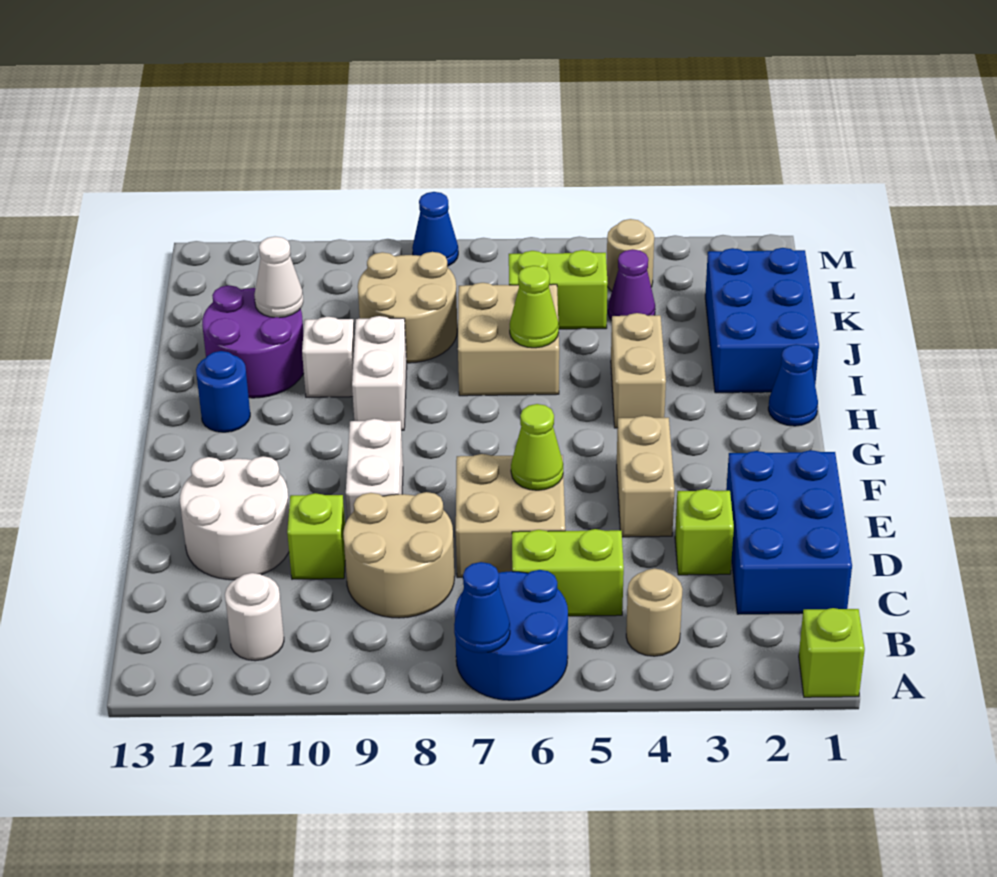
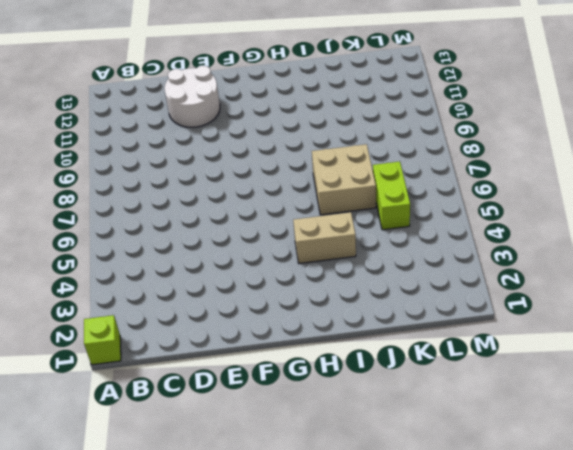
none -> blue round brick A6:B7 level 1
none -> tan round brick B4 level 1
none -> white round brick B11 level 1
none -> blue brick C1:E2 level 1

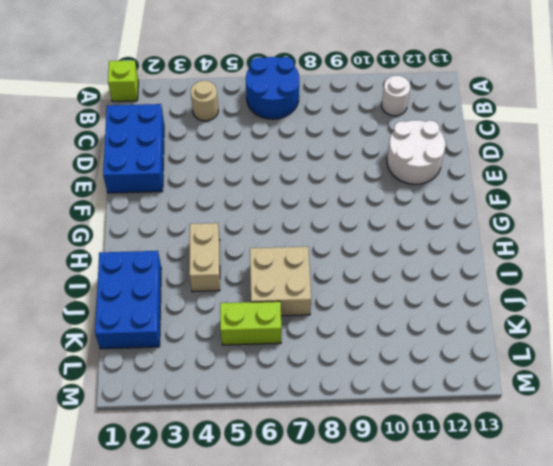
none -> lime brick C5:C6 level 1
none -> tan round brick C8:D9 level 1
none -> lime brick D3 level 1
none -> tan brick D6:E7 level 1

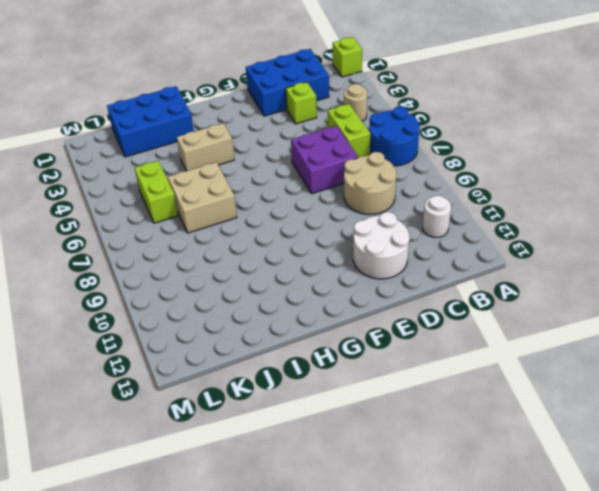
purple brick D6:E7 level 1 -> tan brick D6:E7 level 1
none -> lime brick D10 level 1
none -> tan brick E4:F4 level 1
none -> white brick E9:F9 level 1
none -> blue cone H1 level 1

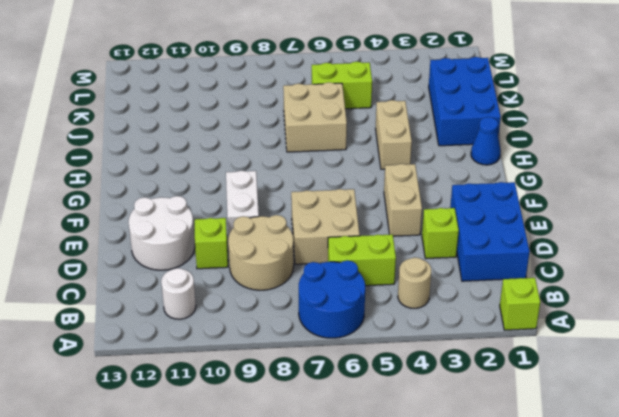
none -> white brick H9:I9 level 1
none -> blue round brick H12 level 1
none -> white brick I10 level 1
none -> purple round brick I11:J12 level 1

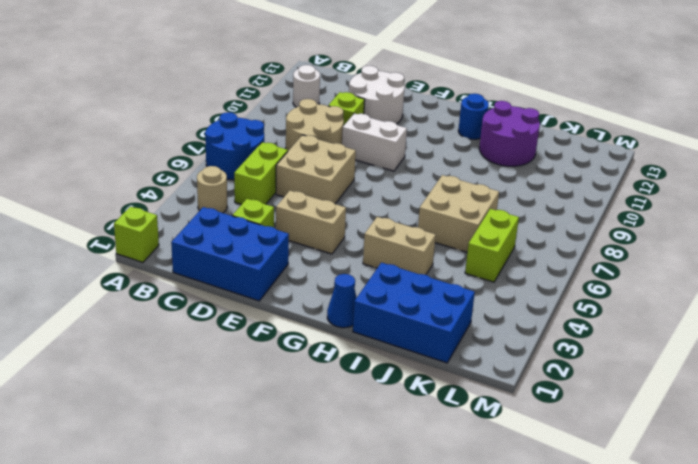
none -> white brick H9:I9 level 1
none -> white brick I10 level 1
none -> tan round brick J8:K9 level 1
none -> purple cone K4 level 1

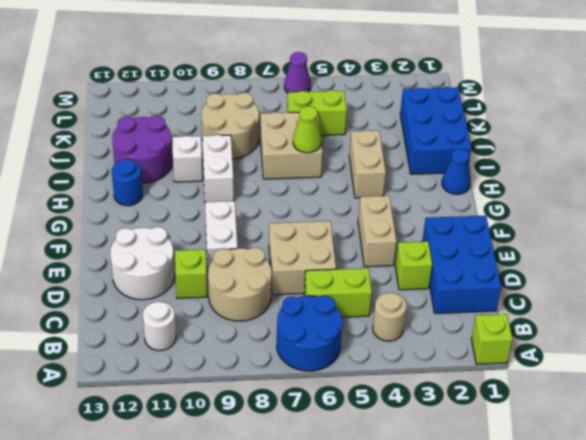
purple cone M6 level 1 -> purple cone K4 level 1
none -> tan round brick L4 level 1
none -> blue cone M8 level 1
none -> blue cone A7 level 2
none -> lime cone E6 level 2

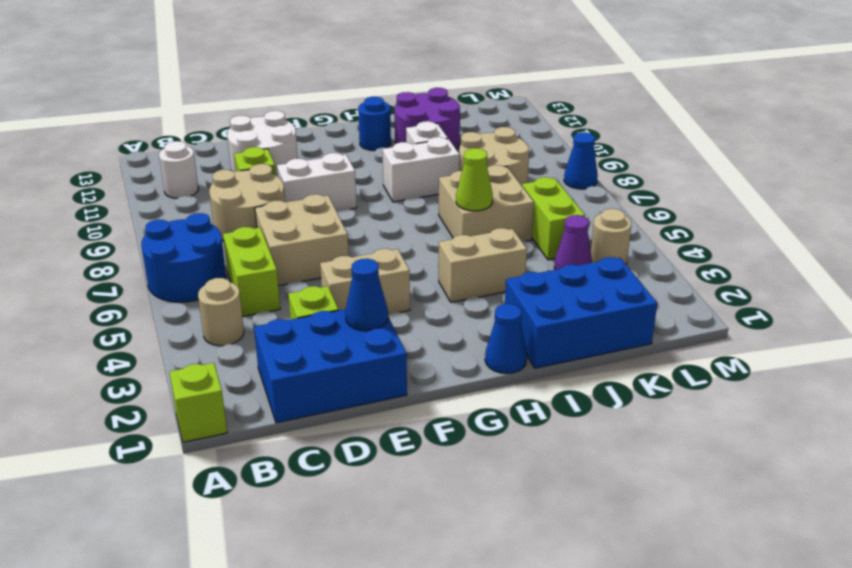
blue cone E2 level 2 -> blue cone A7 level 2
none -> lime cone E6 level 2
none -> white cone J11 level 2

